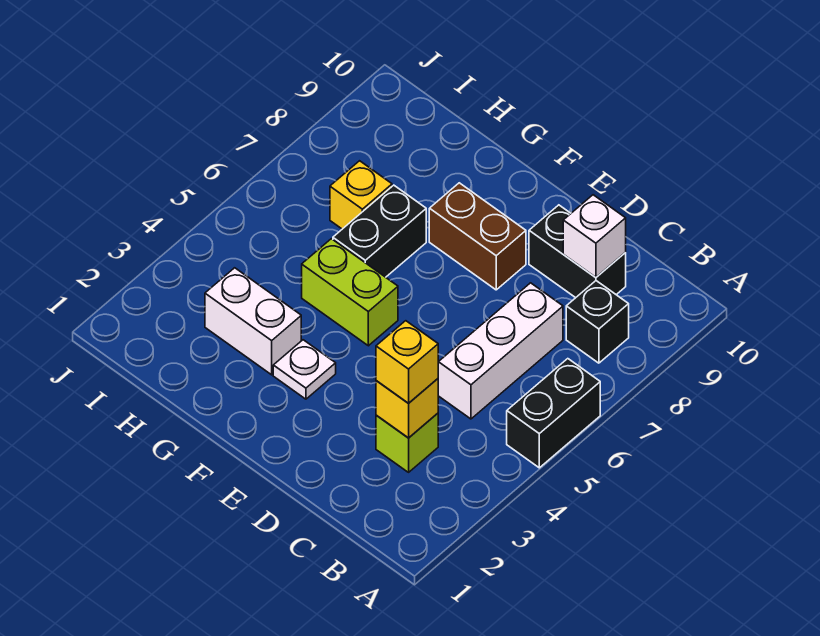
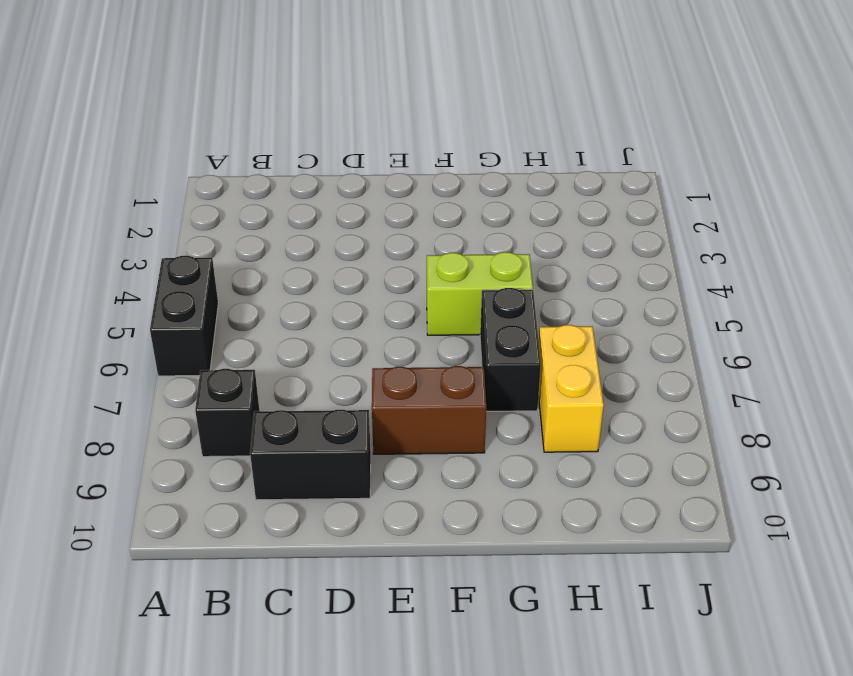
yellow brick H7:H8 level 1 -> yellow brick H7 level 1
none -> lime brick C3 level 1
none -> white brick C5:C7 level 1
none -> white plate F3 level 1

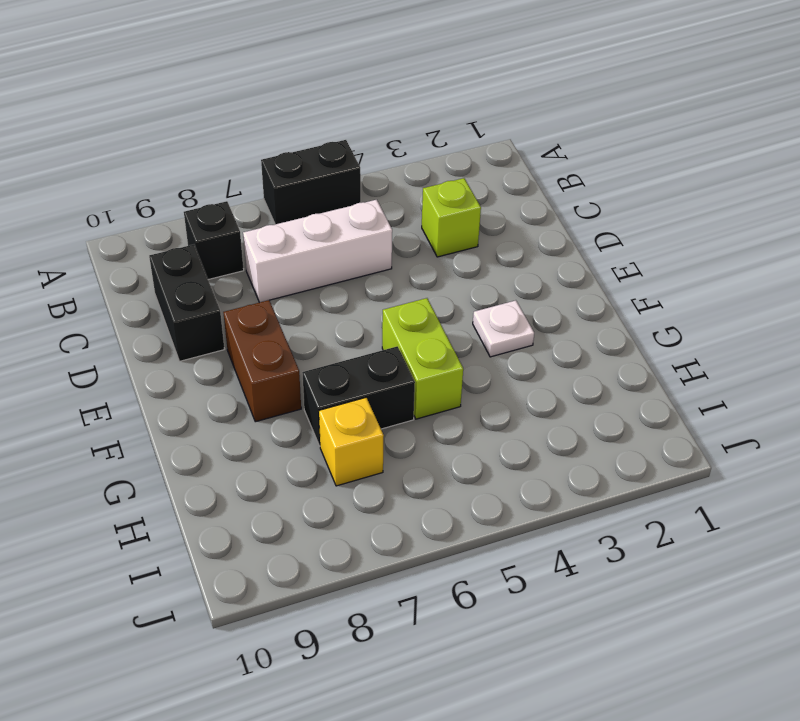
none -> white brick G3:H3 level 1
none -> yellow brick C3 level 2
none -> white brick C9 level 2

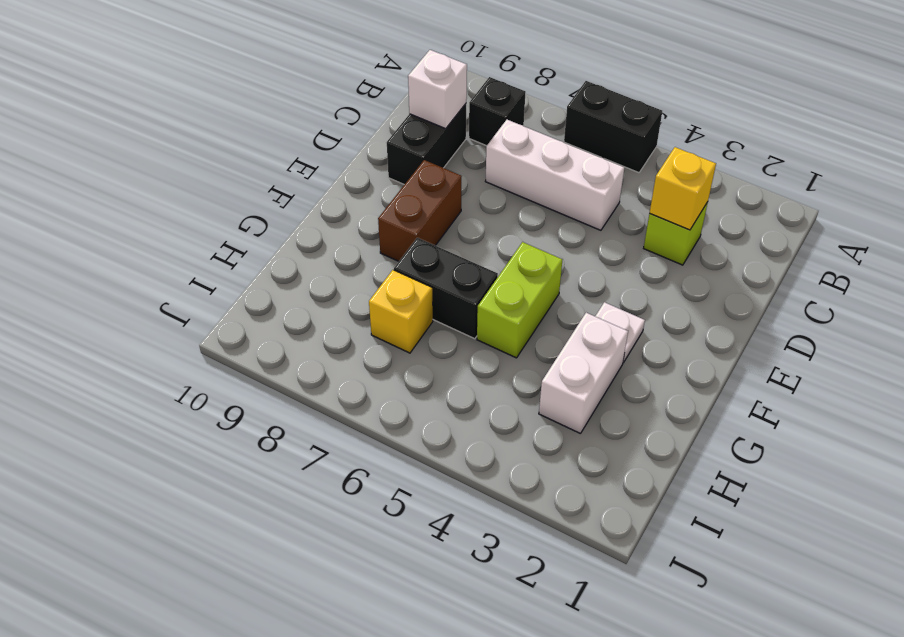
none -> yellow brick C3 level 3

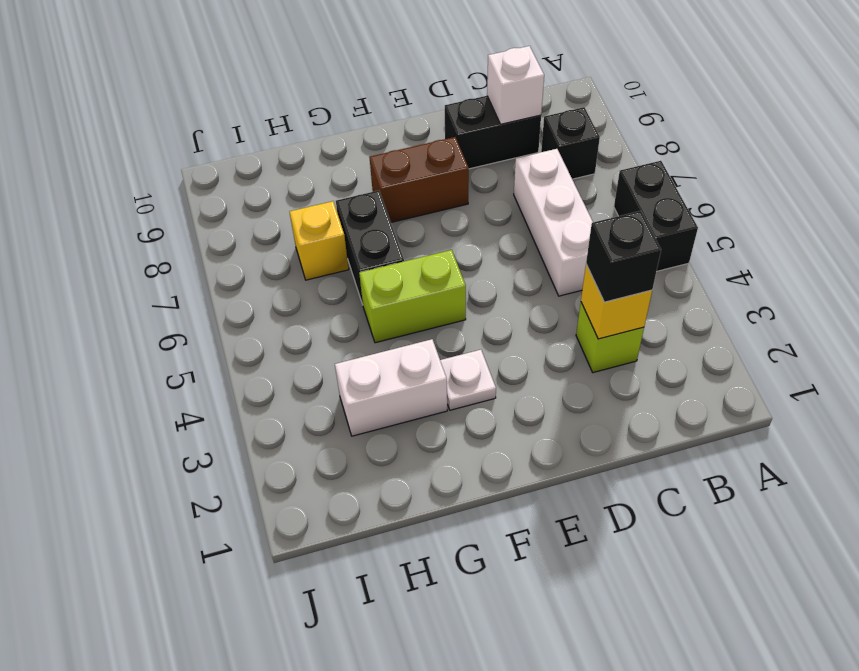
black brick C3 level 3 -> yellow brick C3 level 3

